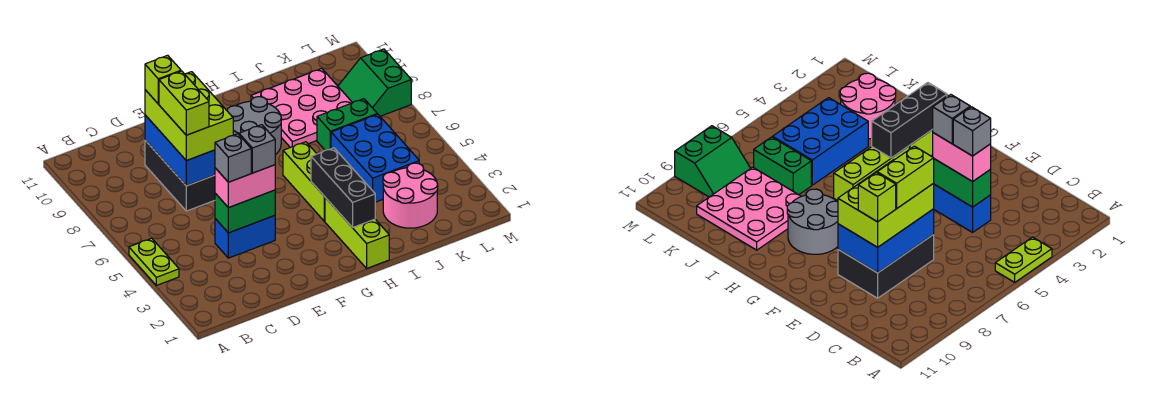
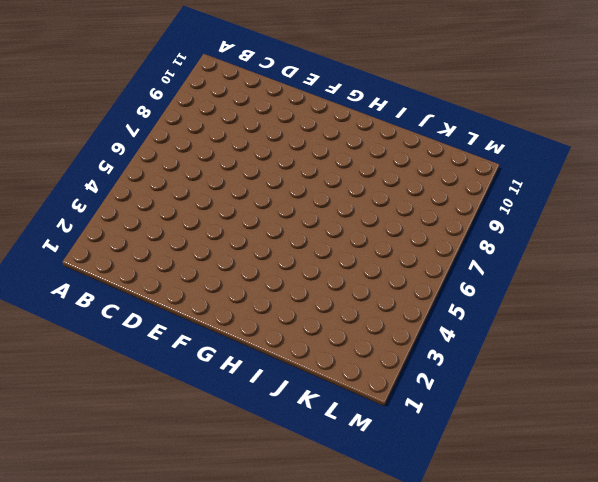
none -> lime plate A4:A5 level 1
none -> blue brick D4:E4 level 1
none -> black brick D7:E9 level 1

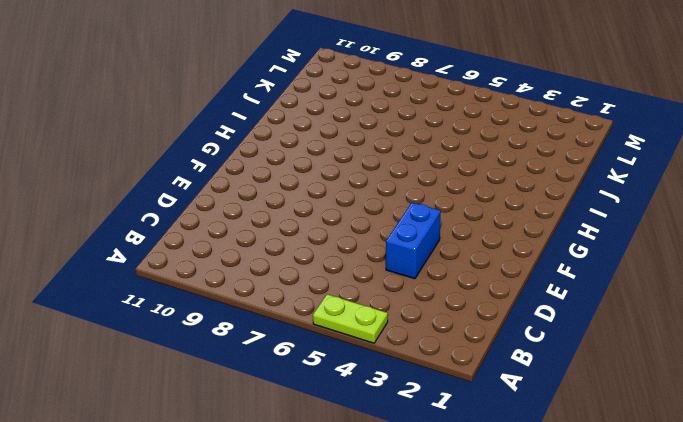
none -> black brick D7:E9 level 1
none -> grey round brick G8:H9 level 1
none -> lime brick H1:H3 level 1

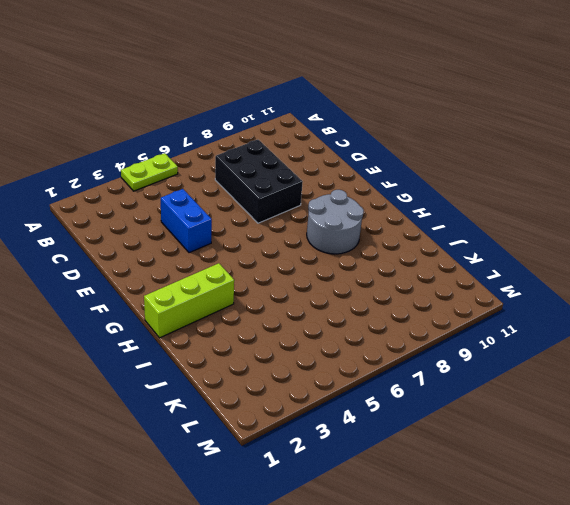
black brick C7:E8 level 1 -> black brick D7:E9 level 1
none -> lime brick H4:H6 level 1
none -> pink plate I8:K10 level 1
none -> pink round brick J2:K3 level 1

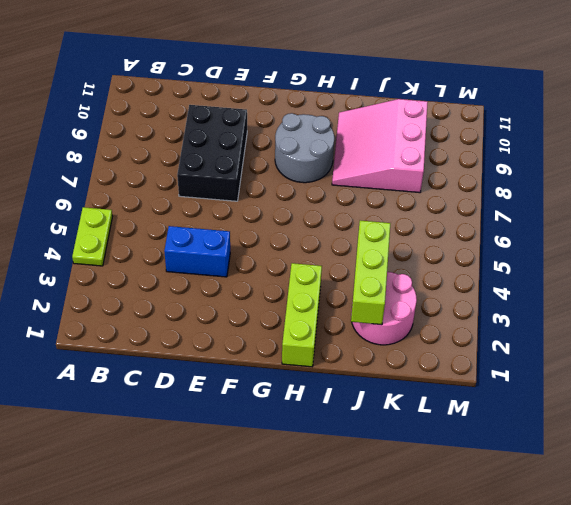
pink slope I8:K10 level 1 top K -> pink plate I8:K10 level 1
lime brick J2:J4 level 2 -> lime brick H4:H6 level 1
none -> blue brick J4:K6 level 1
none -> green brick J7:K7 level 1
none -> green slope L8:M9 level 1 top M

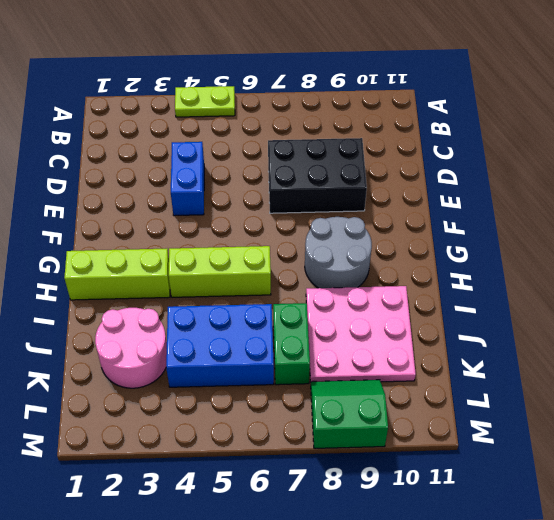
none -> green brick D4:E4 level 2
none -> blue brick D7:E9 level 2
none -> black brick H2:H4 level 2

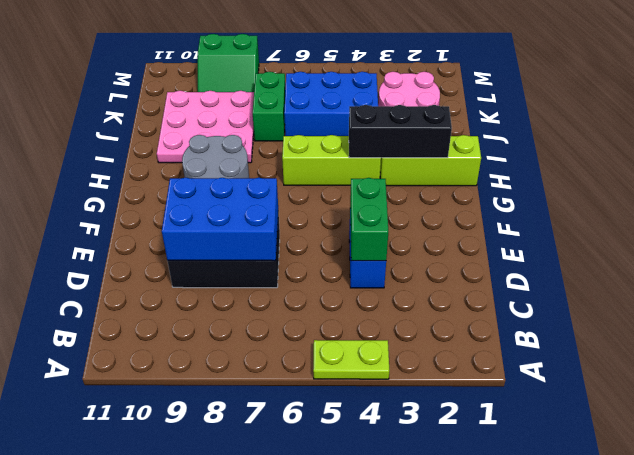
none -> pink brick D4:E4 level 3
none -> lime brick D7:E9 level 3
none -> grey brick D4 level 4

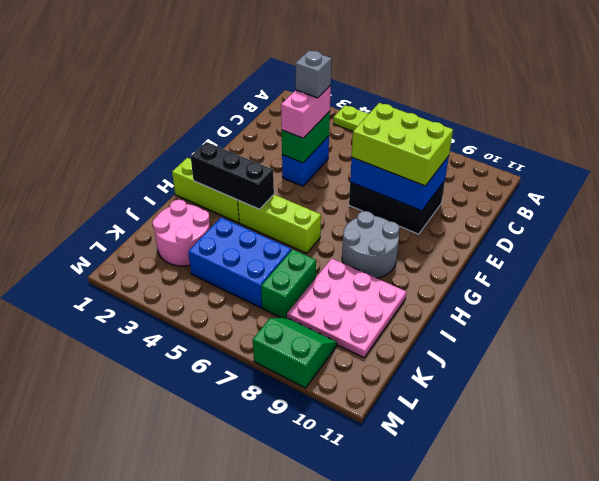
none -> lime brick D7:D8 level 4
none -> lime brick D9 level 4
none -> grey brick E4 level 4

